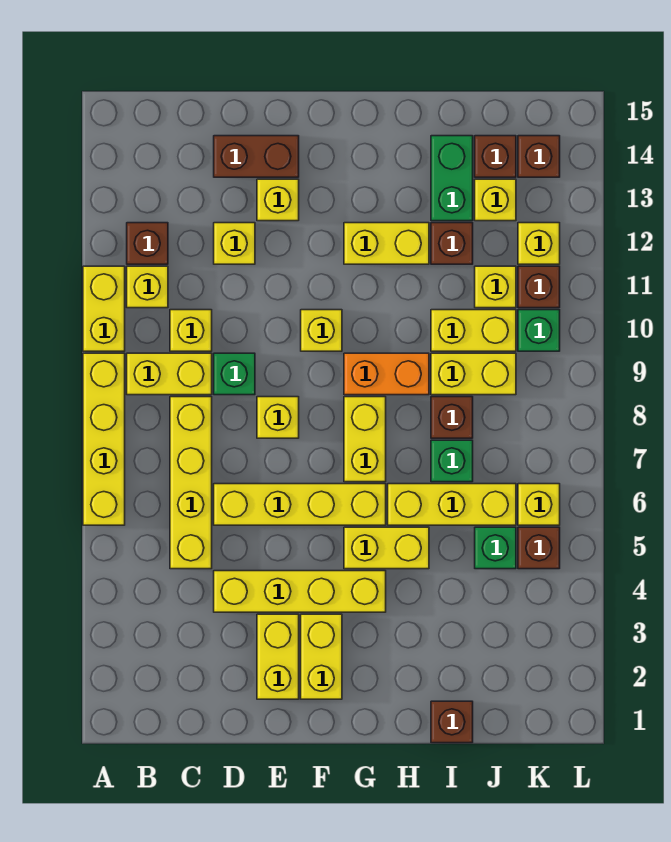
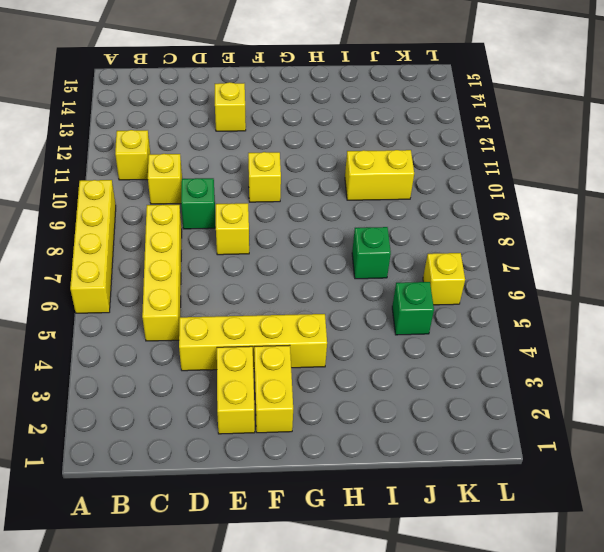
none -> yellow brick A10:A11 level 1
none -> yellow brick B9:C9 level 1
none -> brown brick B12 level 1
none -> yellow brick D6:G6 level 1

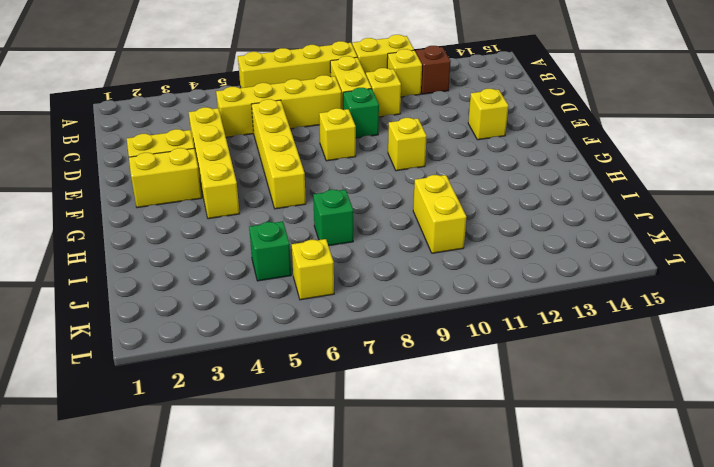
none -> yellow brick D12 level 1
none -> brown brick D14:E14 level 1
none -> yellow brick G5:H5 level 1
none -> yellow brick G7:G8 level 1

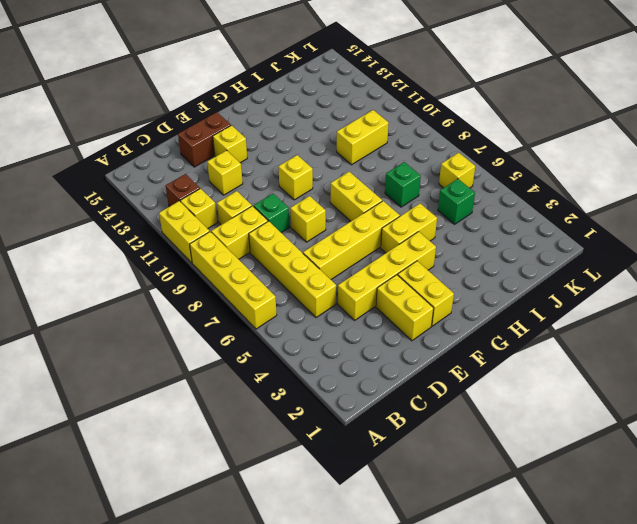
none -> orange brick G9:H9 level 1
none -> yellow brick G12:H12 level 1
none -> yellow brick H6:J6 level 1
none -> brown brick I1 level 1

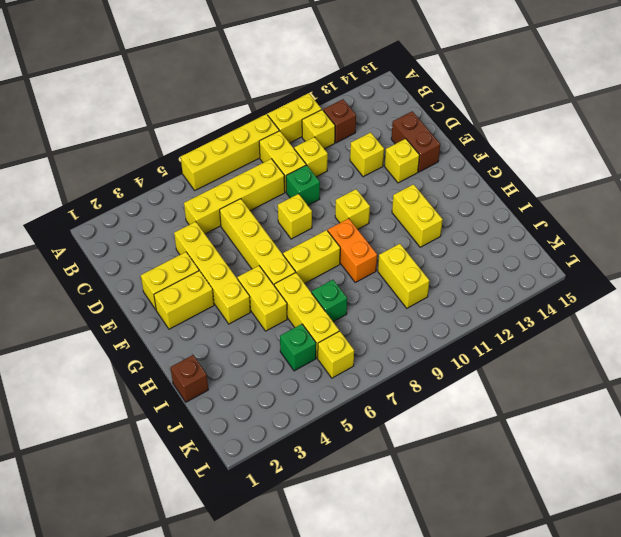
none -> brown brick I8 level 1
none -> yellow brick I9:J9 level 1
none -> brown brick I12 level 1
none -> green brick I13:I14 level 1

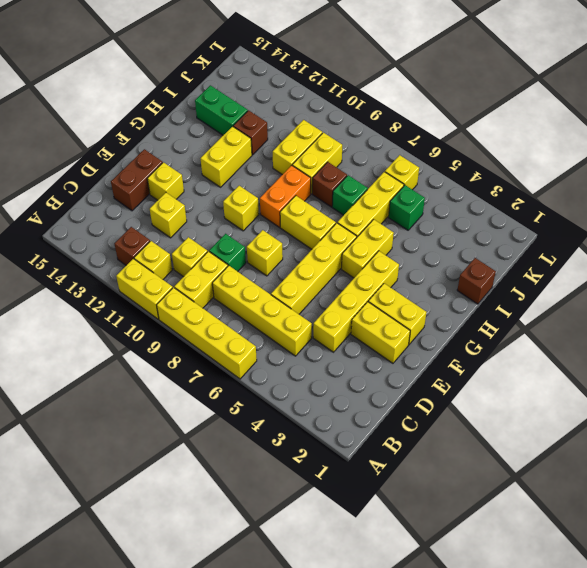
none -> yellow brick J11 level 1
none -> yellow brick J13 level 1
none -> brown brick J14 level 1
none -> brown brick K5 level 1

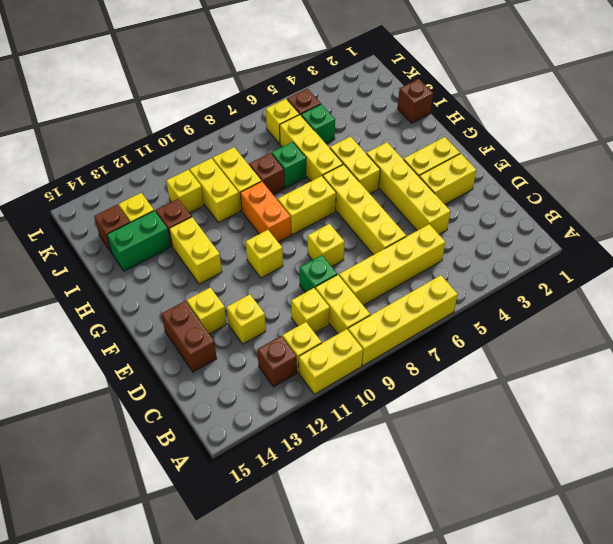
none -> green brick K10 level 1
none -> brown brick K11 level 1
none -> yellow brick K12 level 1
none -> brown brick K14 level 1

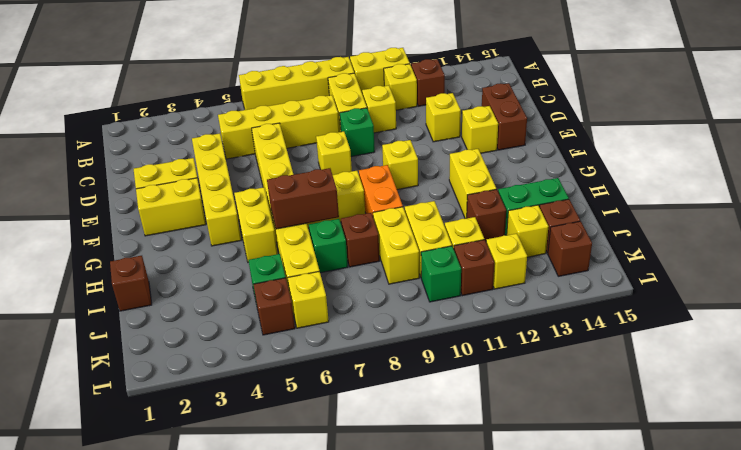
brown brick H6:H7 level 2 -> none

